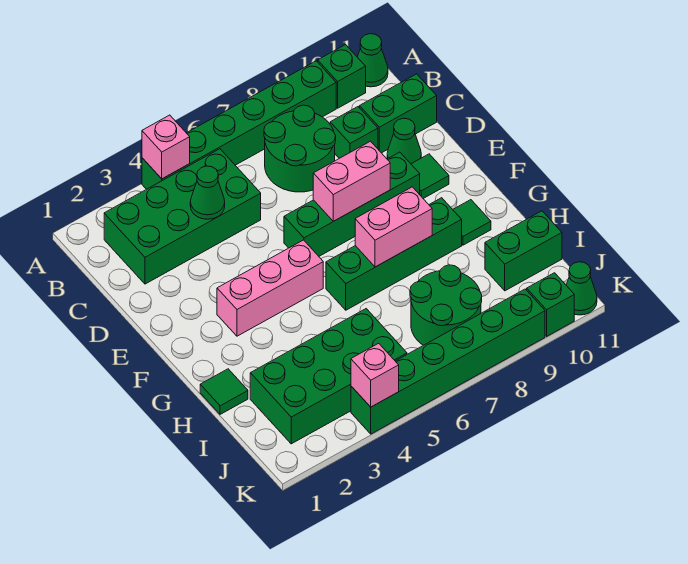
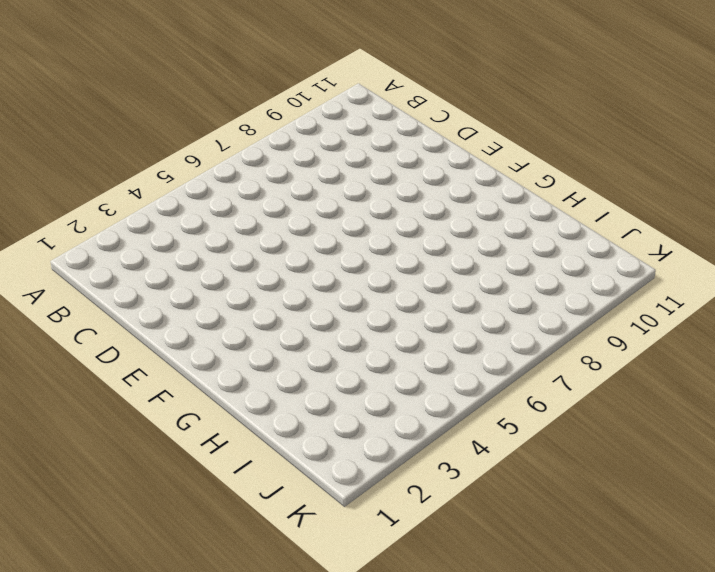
none -> green brick A4:A9 level 1
none -> green brick A10 level 1
none -> green cone A11 level 1

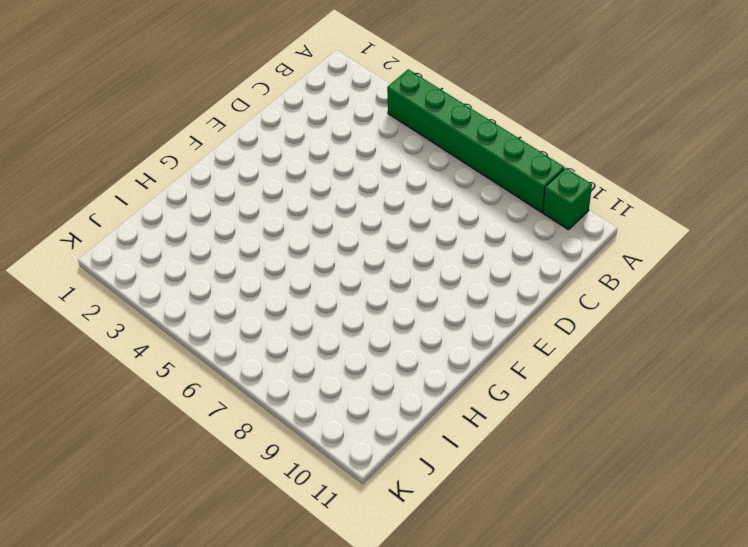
none -> green cone A11 level 1
none -> green brick B2:C5 level 1
none -> green round brick B7:C8 level 1

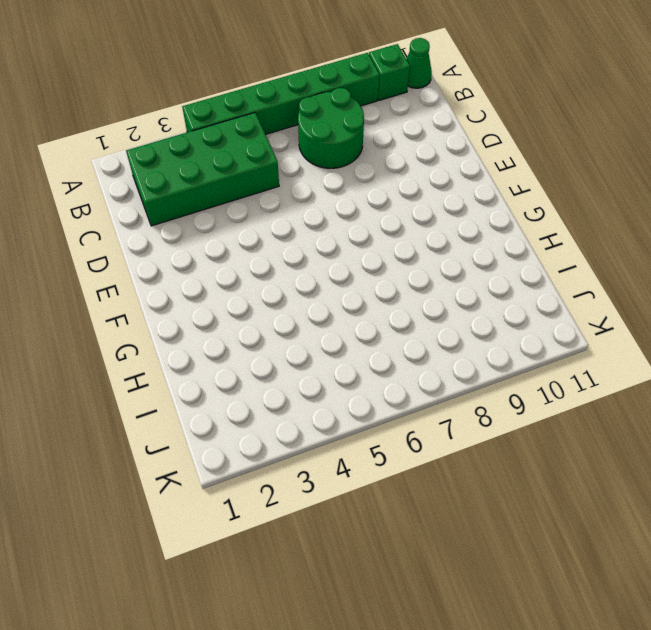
none -> green brick C9 level 1
none -> green brick C10:C11 level 1
none -> green cone D10 level 1

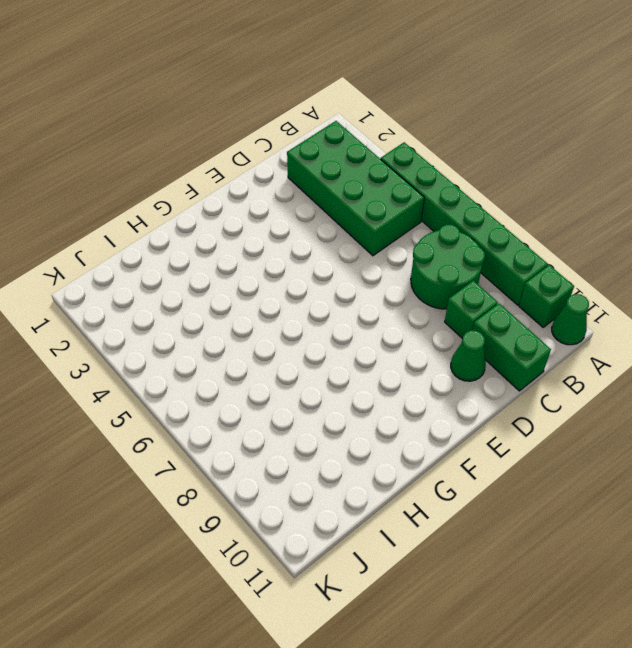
none -> green brick E6:E9 level 1
none -> green tile E10 level 1
none -> pink brick F3:F5 level 1

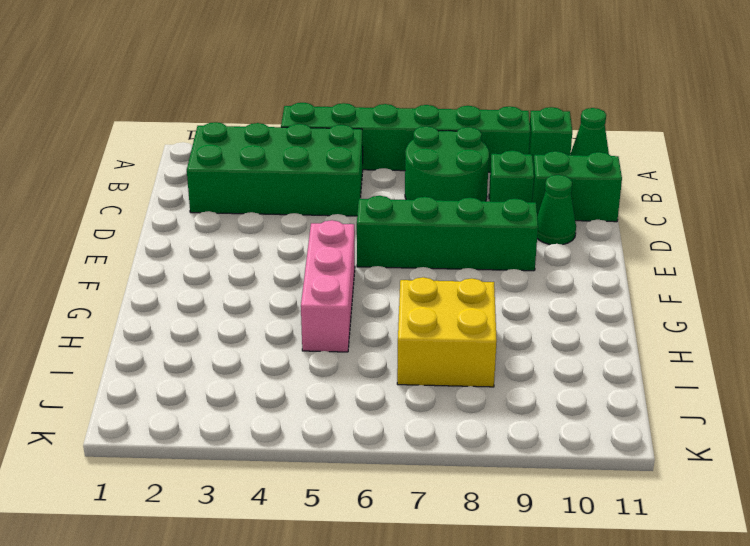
pink brick F5:H5 level 1 -> pink brick F3:F5 level 1
yellow brick H7:I8 level 1 -> green round brick I7:J8 level 1
none -> green tile E10 level 1
none -> green brick G6:G9 level 1
none -> green tile G10 level 1

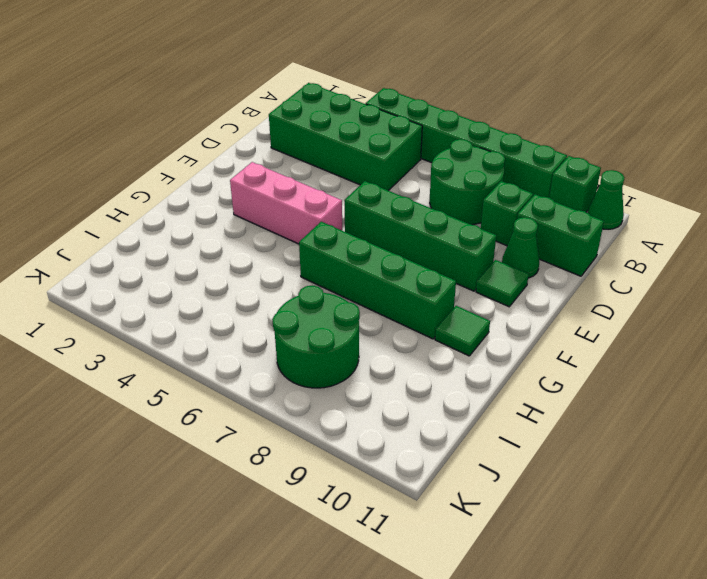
none -> green tile H1 level 1
none -> green brick I2:J5 level 1
none -> green brick I10:I11 level 1

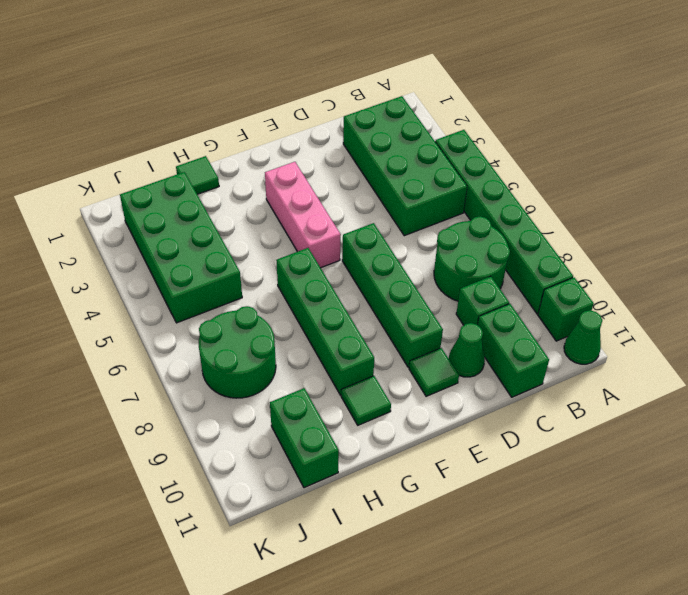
none -> green brick K4:K9 level 1
none -> green brick K10 level 1
none -> green cone K11 level 1

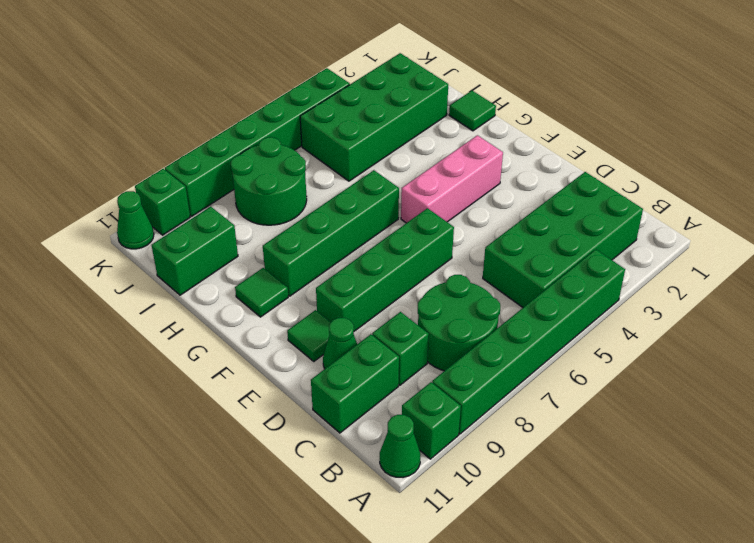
none -> pink brick A4 level 2
none -> green cone C4 level 2
none -> pink brick E7:E8 level 2

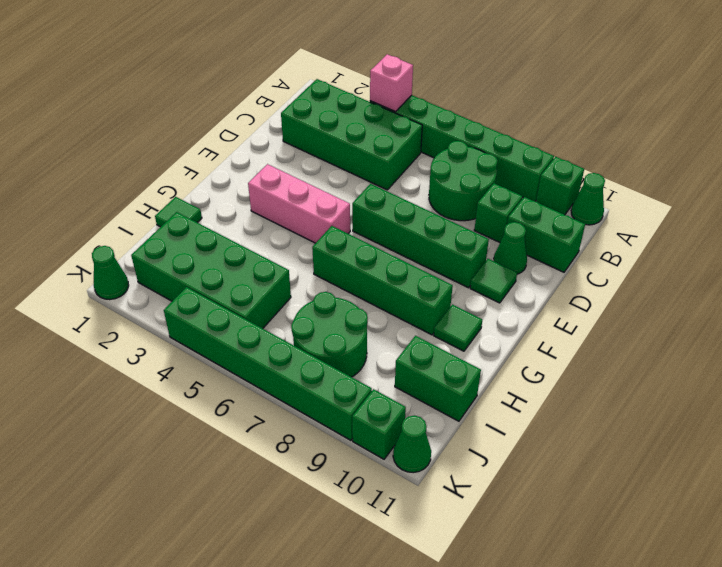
green cone K1 level 1 -> green cone C4 level 2
none -> pink brick E7:E8 level 2
none -> pink brick G7:G8 level 2
none -> pink brick K4 level 2

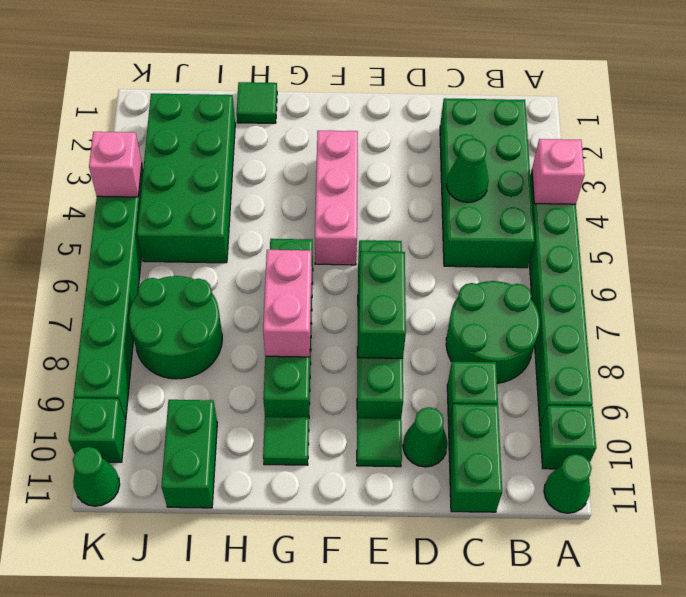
green brick E7:E8 level 2 -> pink brick E7:E8 level 2

